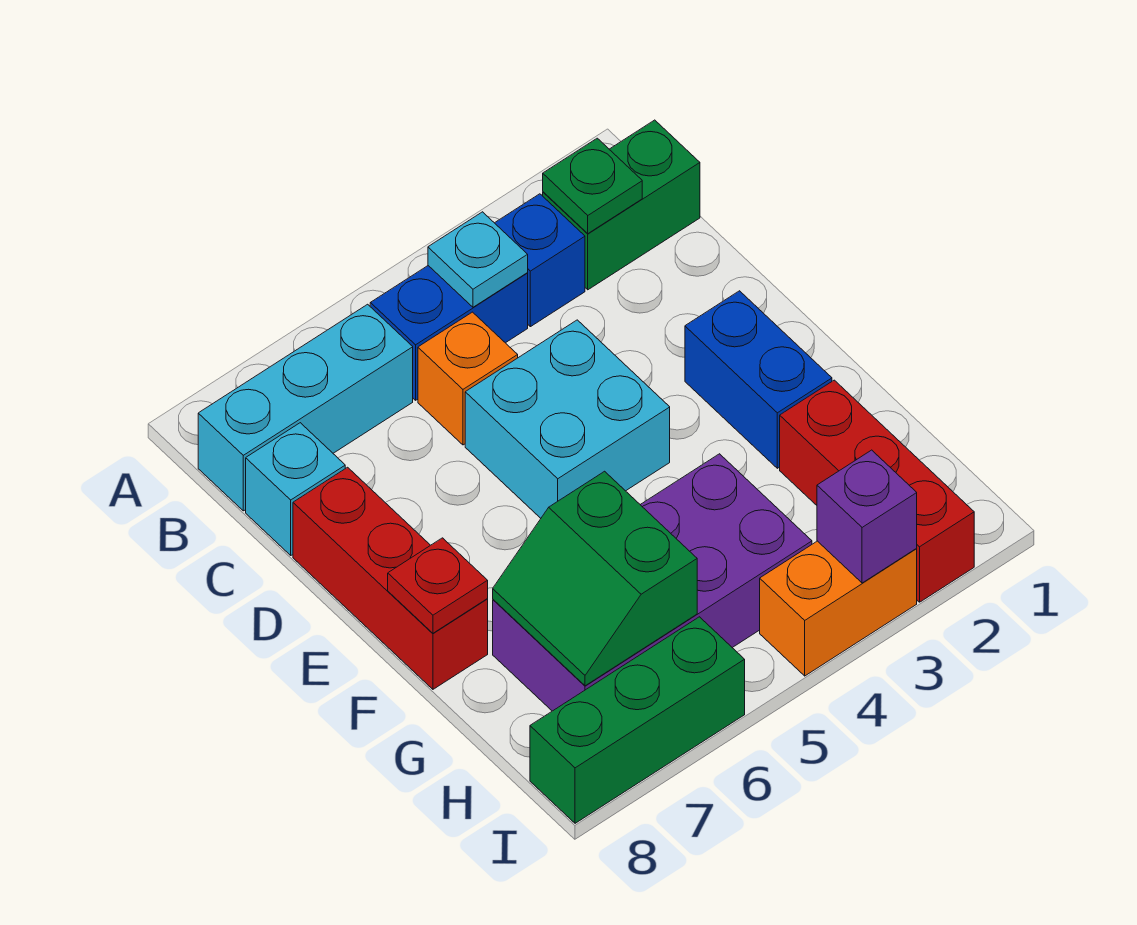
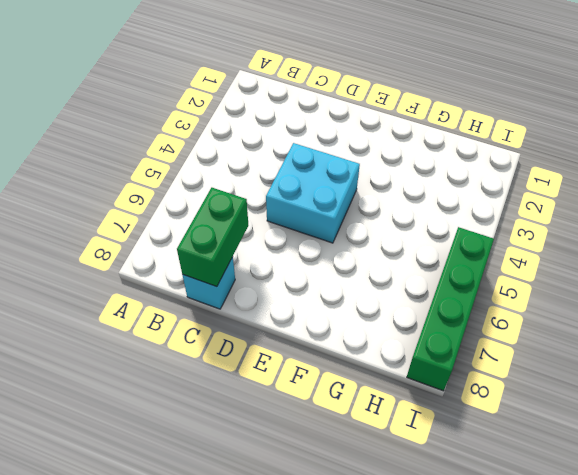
green brick C7:C8 level 2 -> green brick B1:B2 level 1
green brick I5:I8 level 1 -> green brick I6:I8 level 1
none -> blue brick B3 level 1
none -> blue brick B4:B5 level 1
none -> cyan brick B6:B8 level 1

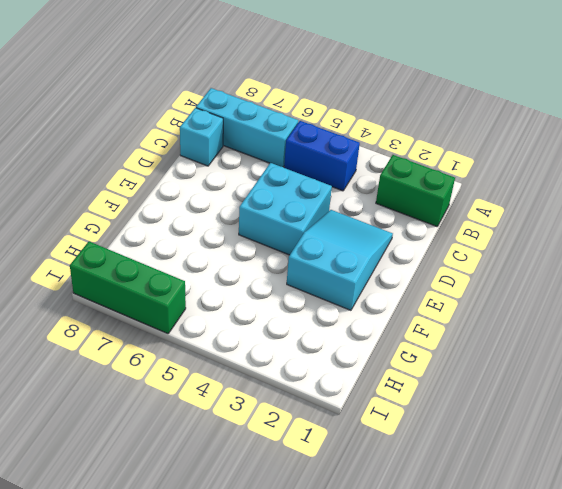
cyan slope D2:F3 level 1 top F -> blue brick E2:F2 level 1
none -> blue brick B3 level 1
none -> orange brick C5 level 1
none -> red brick D8:F8 level 1

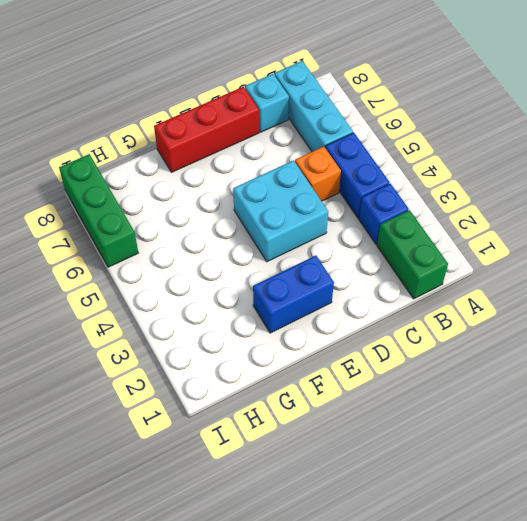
none -> red brick G2:I2 level 1
none -> purple brick G4:H7 level 1
none -> orange brick I3:I4 level 1

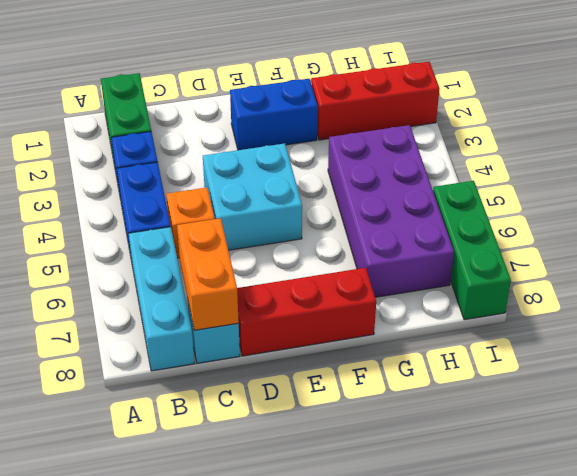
orange brick C7:C8 level 2 -> orange brick I3:I4 level 1
none -> green plate B2 level 2
none -> cyan plate B4 level 2
none -> red plate F8 level 2

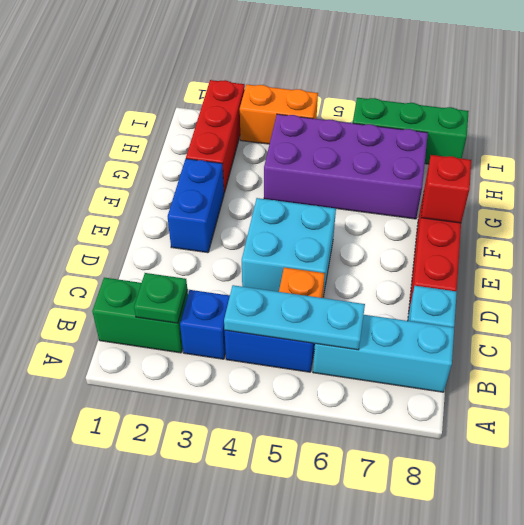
cyan plate B4:B6 level 2 -> cyan plate B4 level 2
red brick F8 level 2 -> red plate F8 level 2
none -> green slope G6:H7 level 2 top 6
none -> purple brick I3 level 2

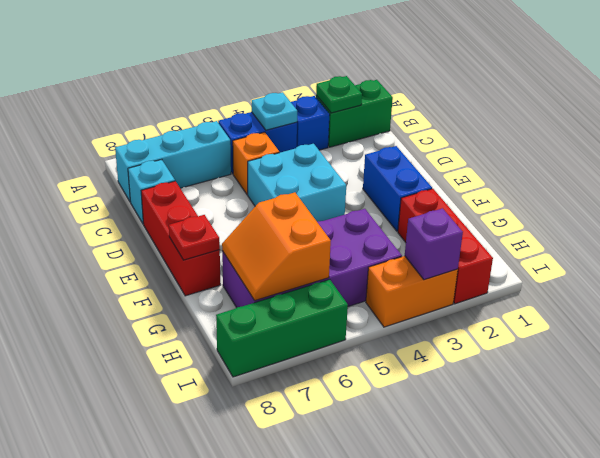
orange slope G6:H7 level 2 top 6 -> green slope G6:H7 level 2 top 6

